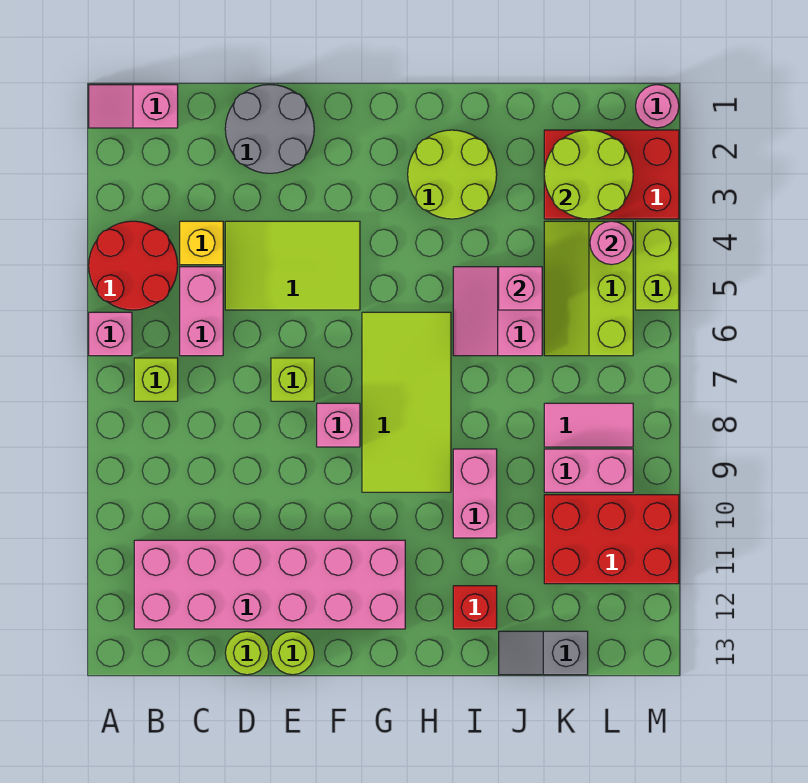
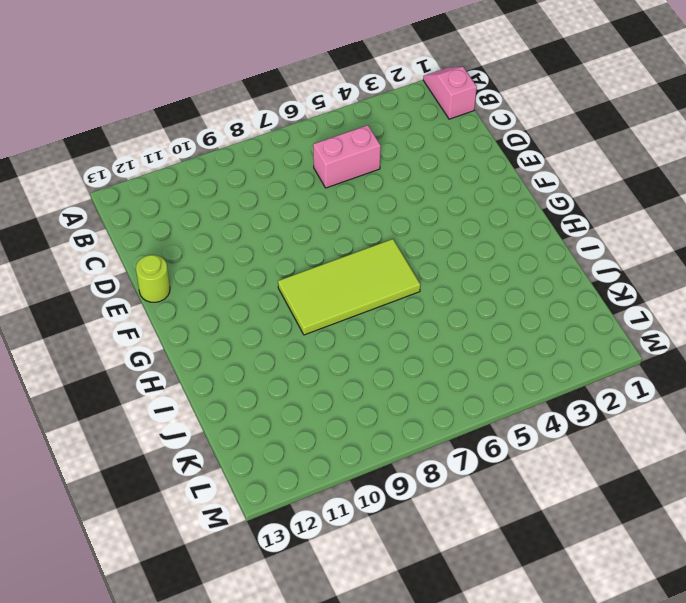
none -> red round brick A4:B5 level 1
none -> pink brick A6 level 1
none -> lime brick B7 level 1

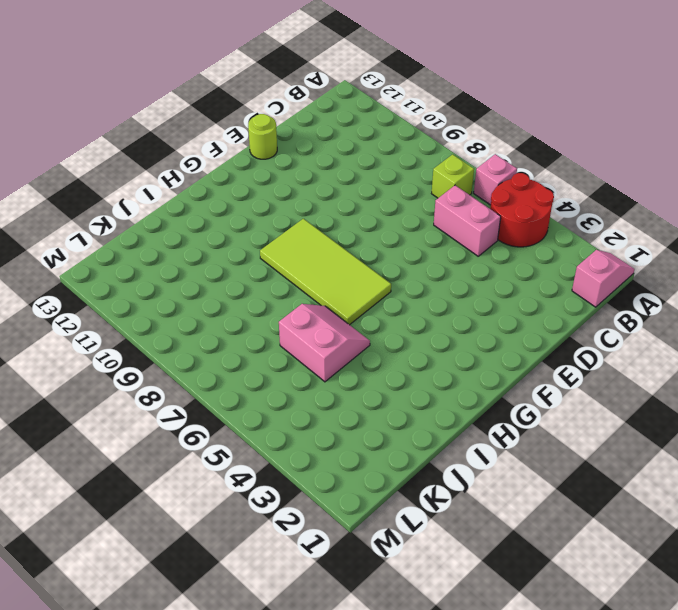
none -> pink brick B11:G12 level 1
none -> yellow brick C4 level 1
none -> grey round brick D1:E2 level 1

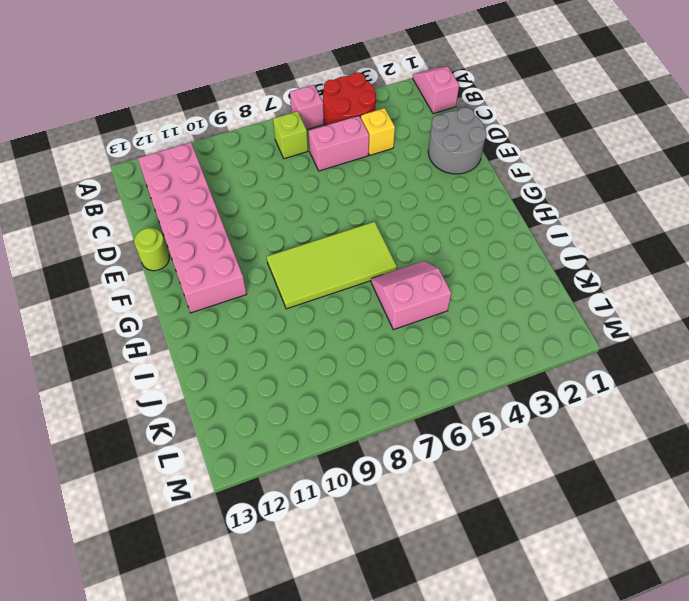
none -> lime tile D4:F5 level 1
none -> lime round brick D13 level 1
none -> lime brick E7 level 1

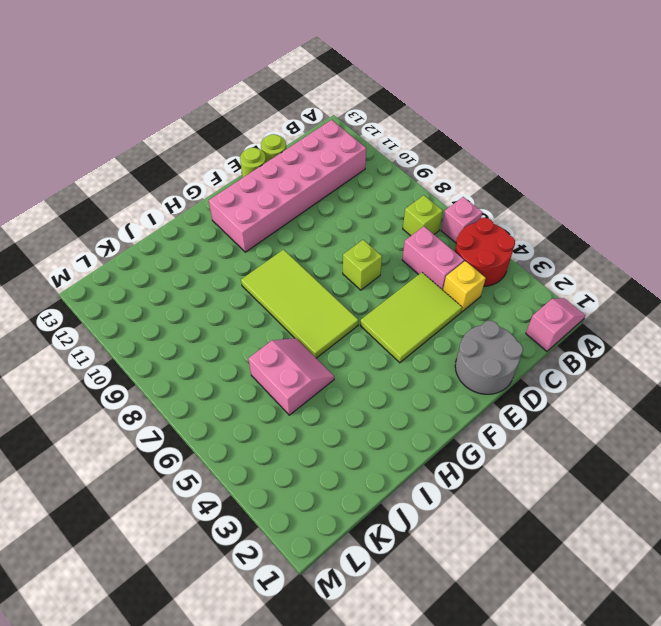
none -> pink brick F8 level 1
none -> lime round brick H2:I3 level 1
none -> pink brick I9:I10 level 1

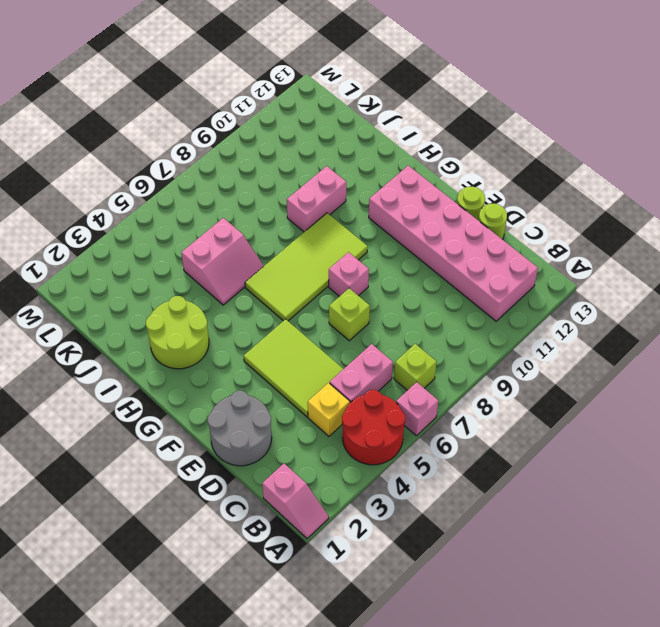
none -> red brick I12 level 1
none -> grey slope J13:K13 level 1 top K
none -> red brick K2:M3 level 1

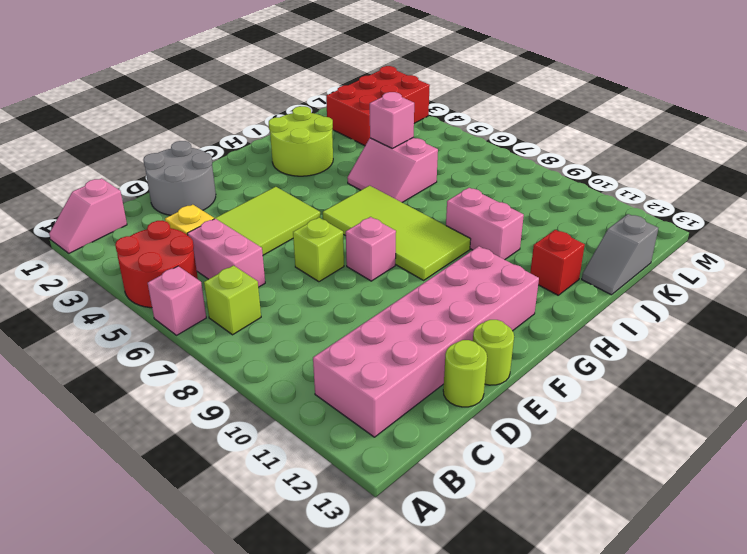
none -> lime slope K4:L6 level 1 top L
none -> pink tile K8:L8 level 1
none -> pink brick K9:L9 level 1

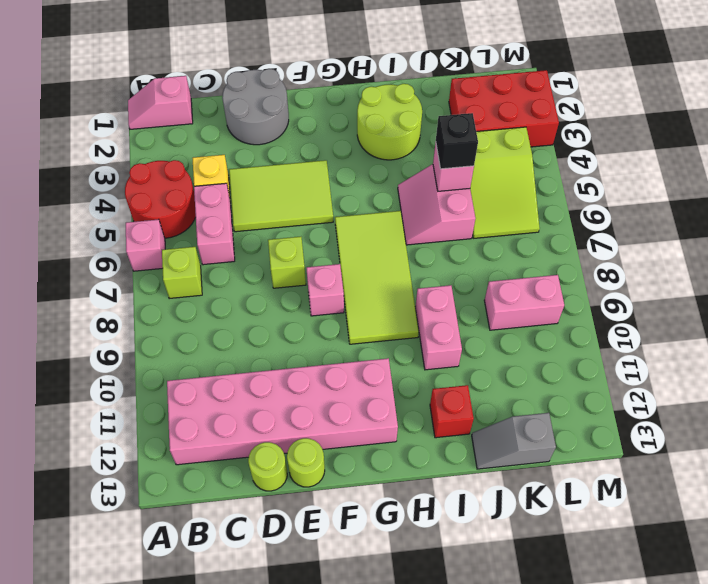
black brick J5 level 3 -> none
lime slope K4:L6 level 1 top 4 -> lime slope K4:L6 level 1 top L
none -> pink tile K8:L8 level 1
none -> red brick K10:M11 level 1
none -> pink round brick M1 level 1

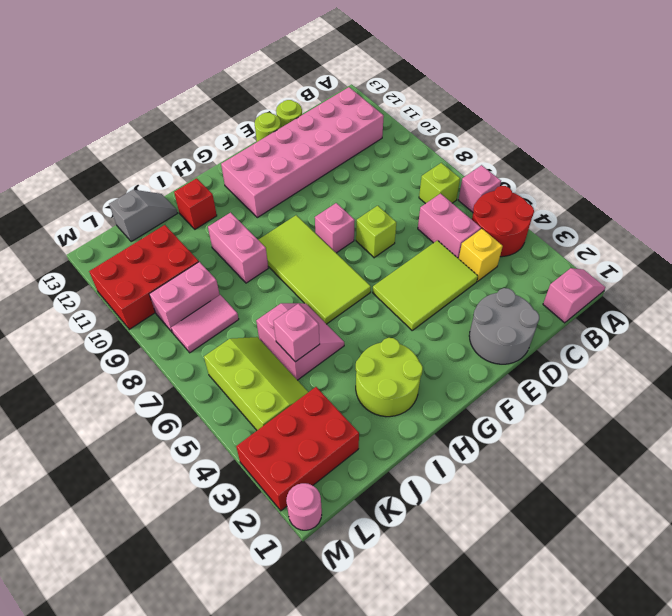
none -> lime brick M4:M5 level 1
none -> lime round brick K2:L3 level 2
none -> pink round brick L4 level 2

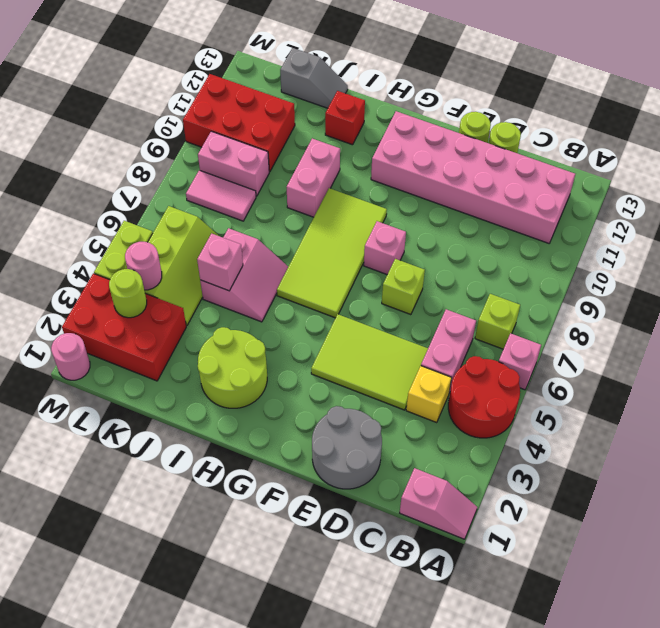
lime round brick L3 level 2 -> lime round brick K2:L3 level 2

